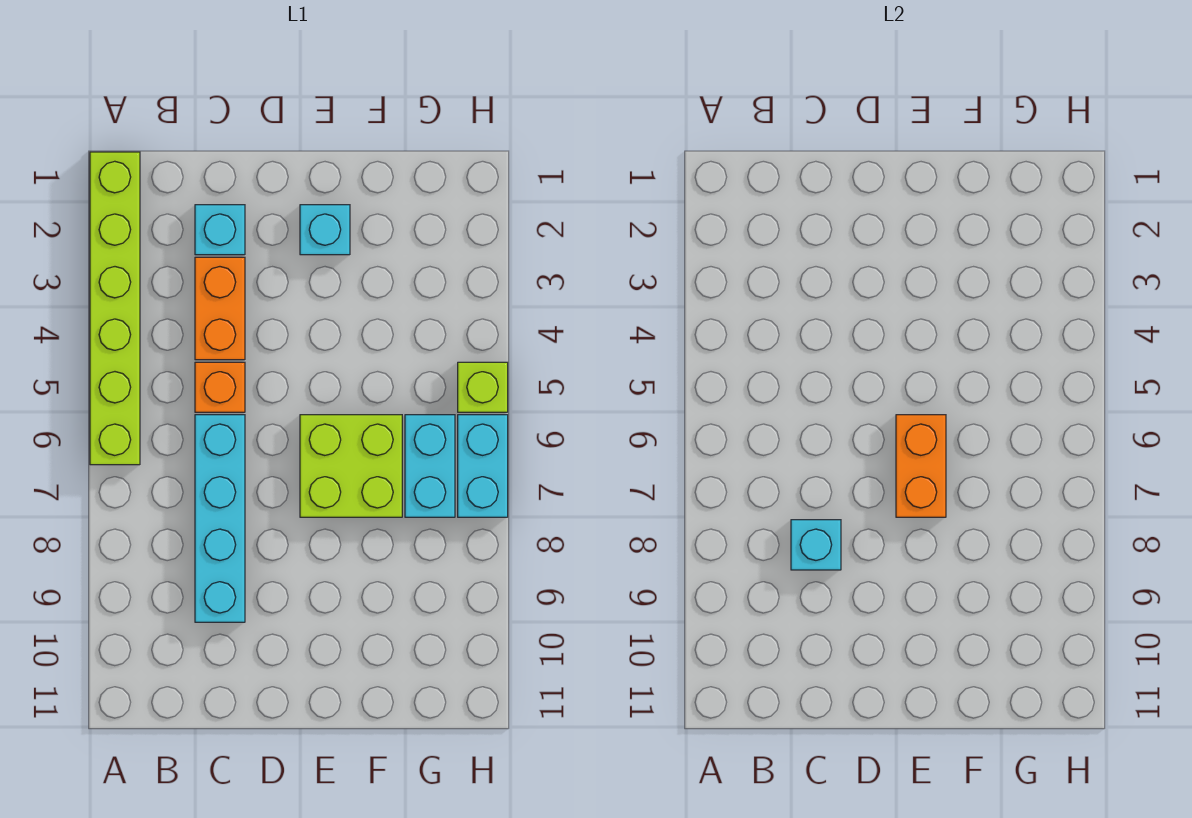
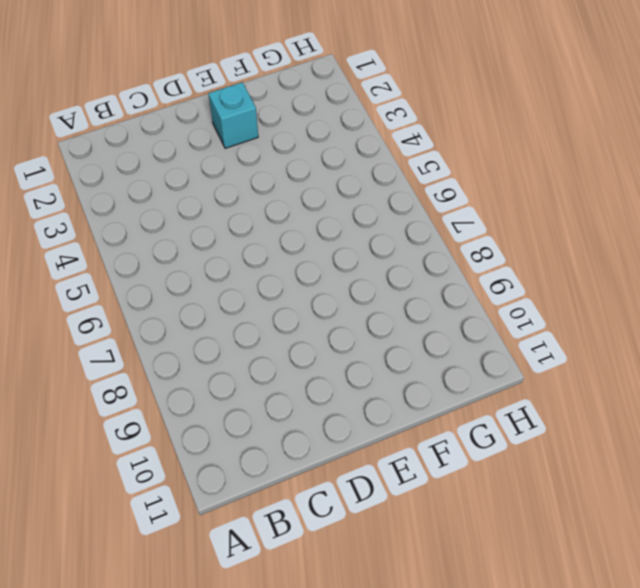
none -> lime brick A1:A6 level 1
none -> cyan brick C2 level 1
none -> orange brick C3:C4 level 1

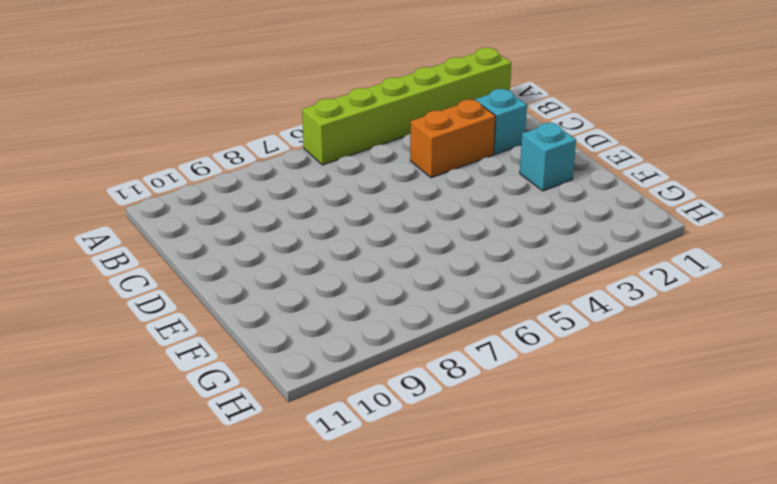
none -> orange brick C5 level 1
none -> cyan brick C6:C9 level 1
none -> lime brick E6:F7 level 1

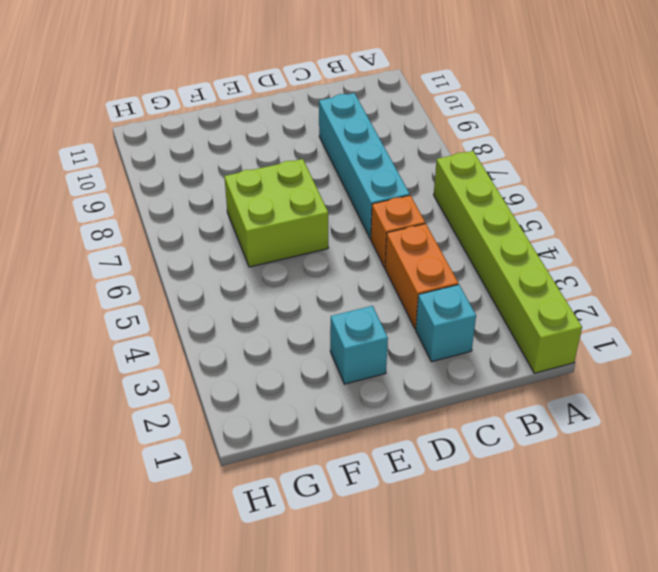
none -> cyan brick G6:G7 level 1
none -> lime brick H5 level 1
none -> cyan brick H6:H7 level 1

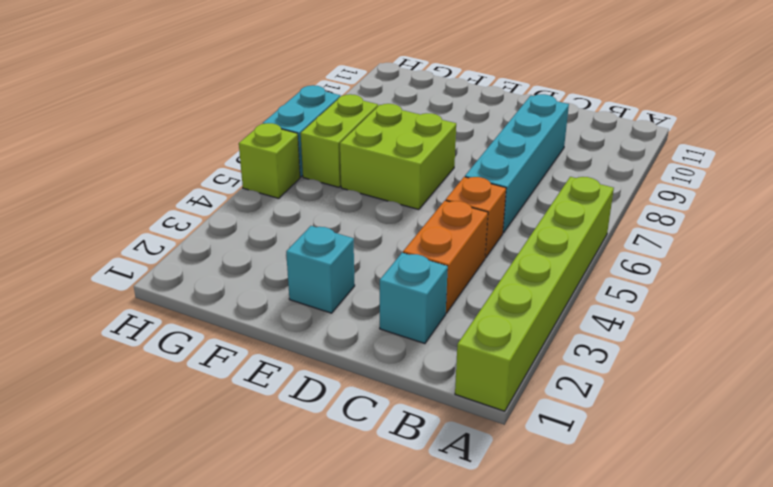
lime brick G6:G7 level 1 -> cyan brick G6:G7 level 1
none -> cyan brick C8 level 2
none -> orange brick E6:E7 level 2

